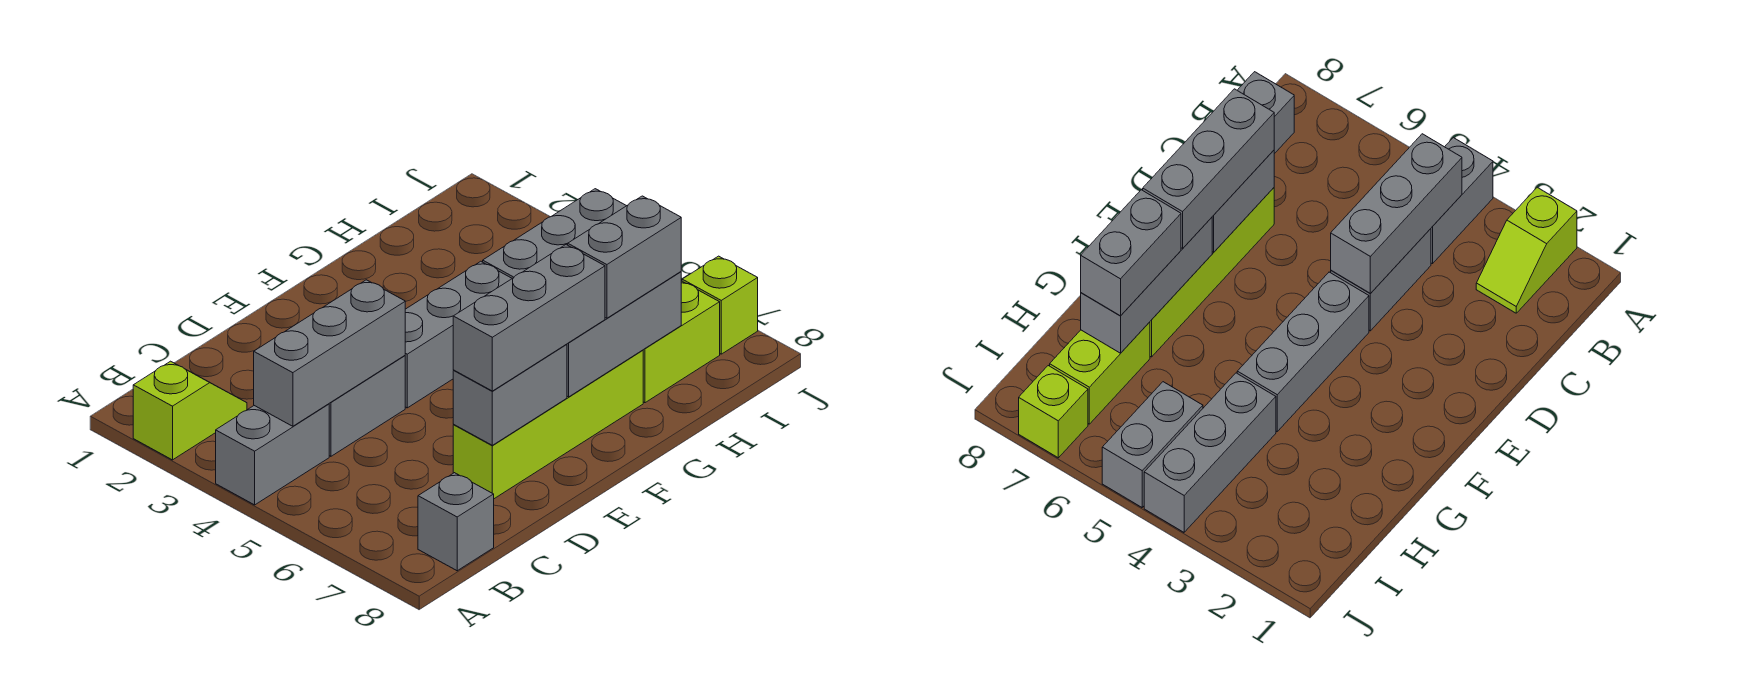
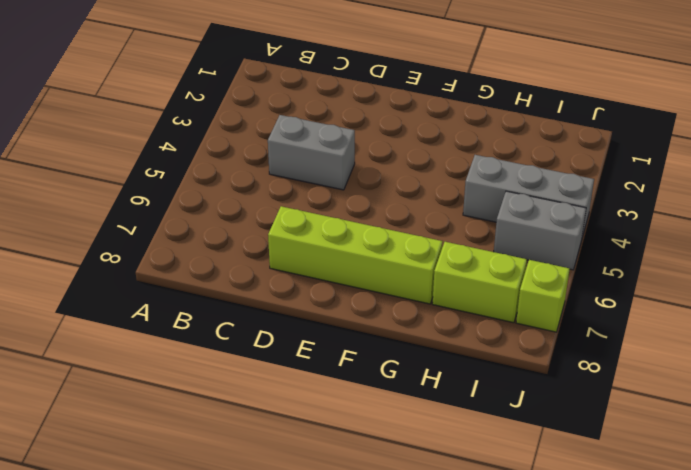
none -> lime slope A2:B2 level 1 top A
none -> grey brick A4:B4 level 1
none -> grey brick B8 level 1

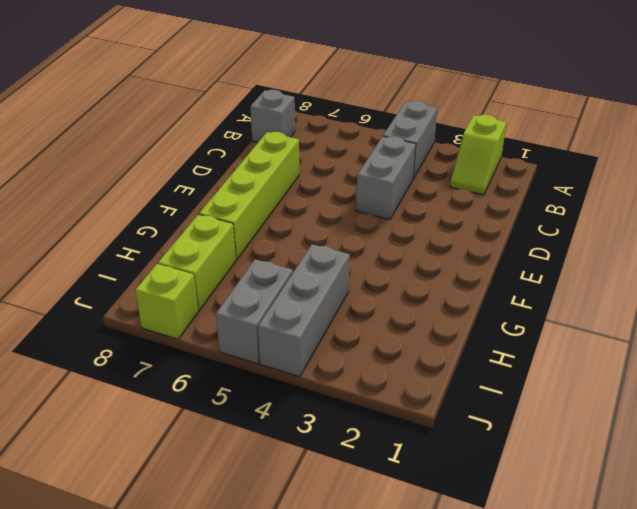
none -> grey brick E4:G4 level 1
none -> grey brick B4:D4 level 2
none -> grey brick D7:E7 level 2

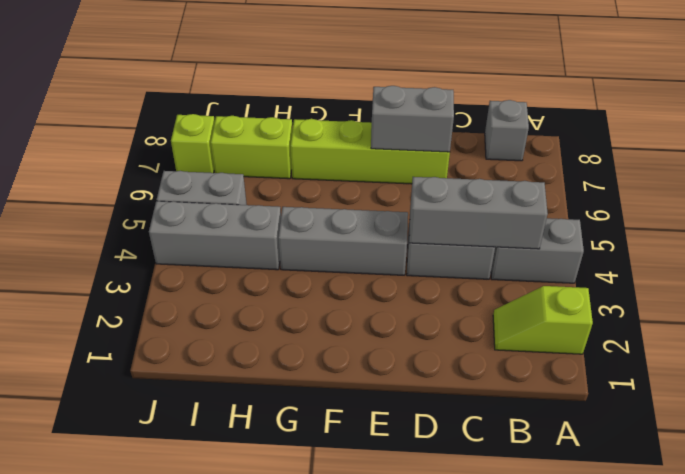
none -> grey brick F7:H7 level 2
none -> grey brick D7:F7 level 3
none -> grey brick G7:H7 level 3

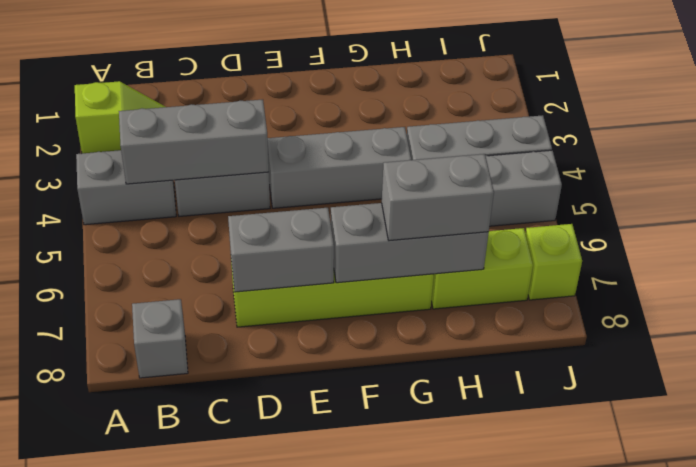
none -> grey brick D7:F7 level 3

